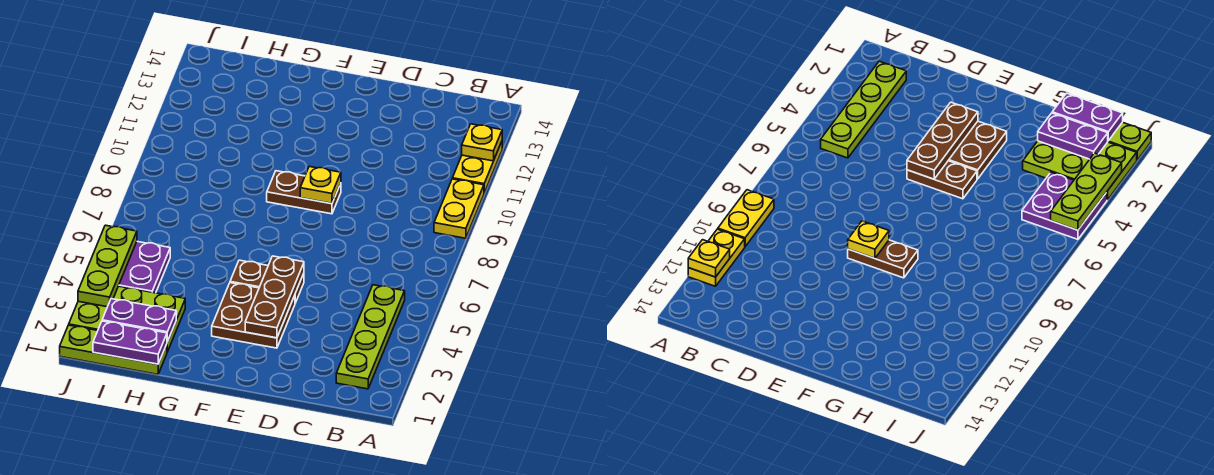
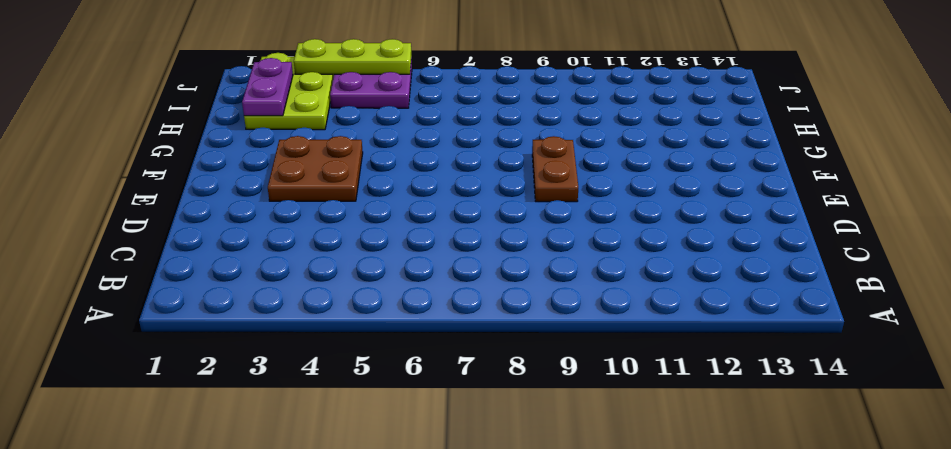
none -> yellow plate A9:A10 level 1
none -> yellow plate A11:A12 level 1
none -> lime plate B2:B5 level 1

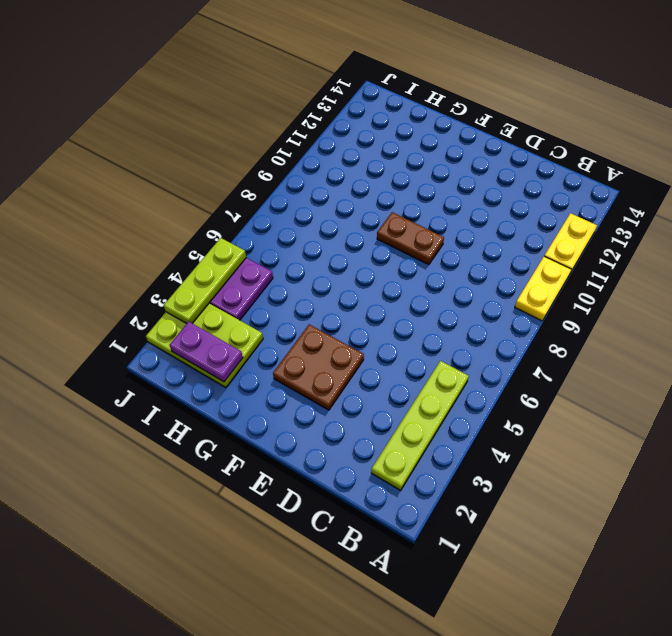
none -> brown plate E5:F5 level 1
none -> lime plate H1:J1 level 1
none -> yellow plate A12 level 2

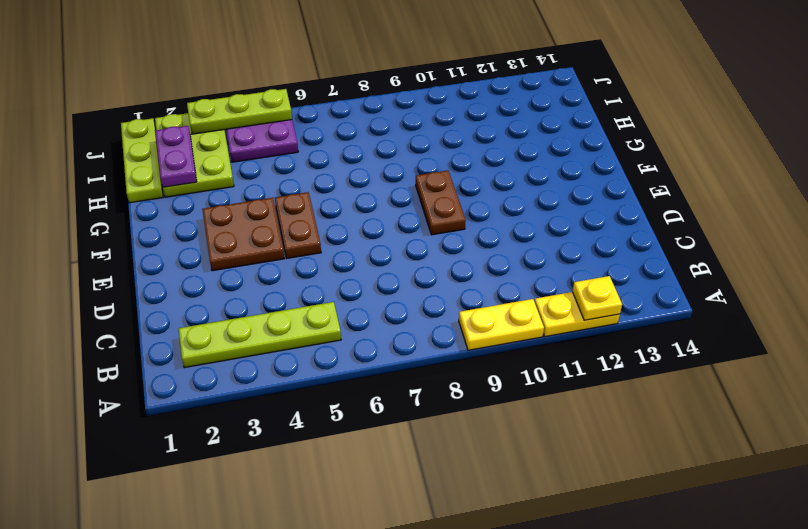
none -> brown plate E3:E5 level 2
none -> yellow plate E9 level 2
none -> purple plate H1:I1 level 2

